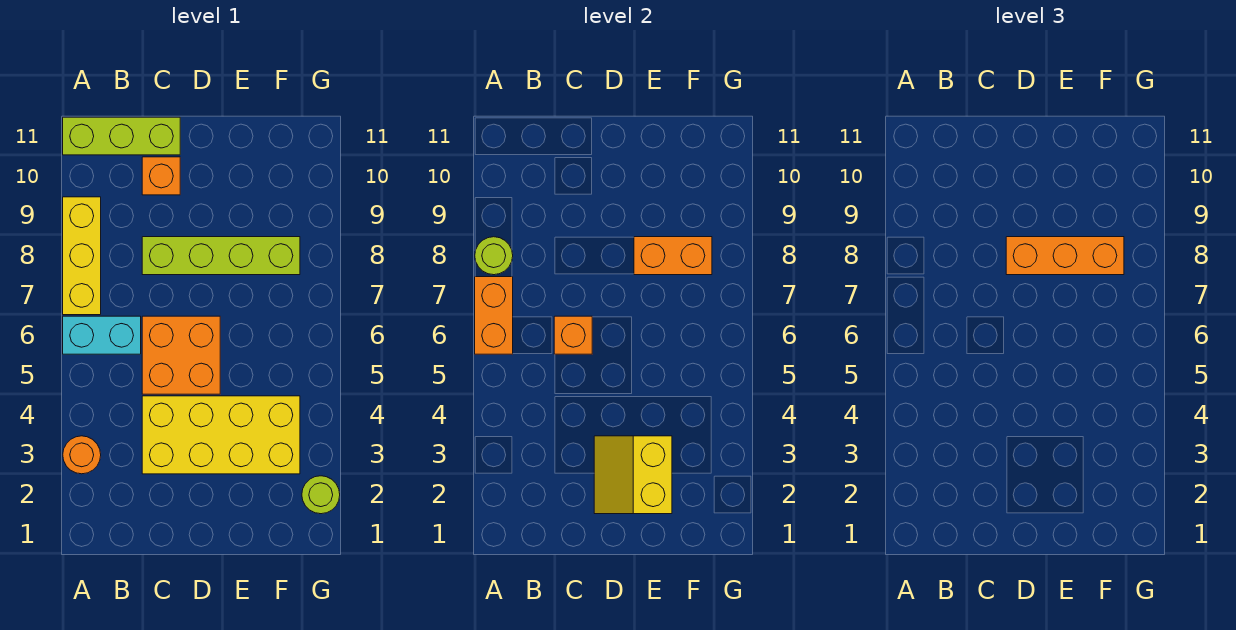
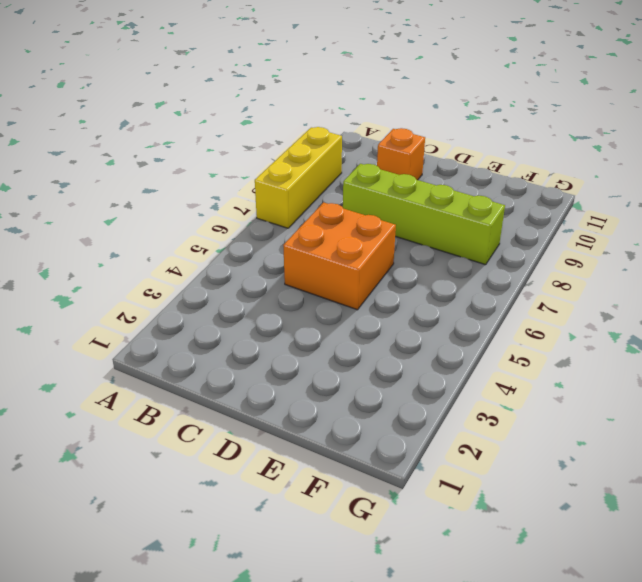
none -> orange round brick A3 level 1
none -> cyan brick A6:B6 level 1
none -> lime brick A11:C11 level 1

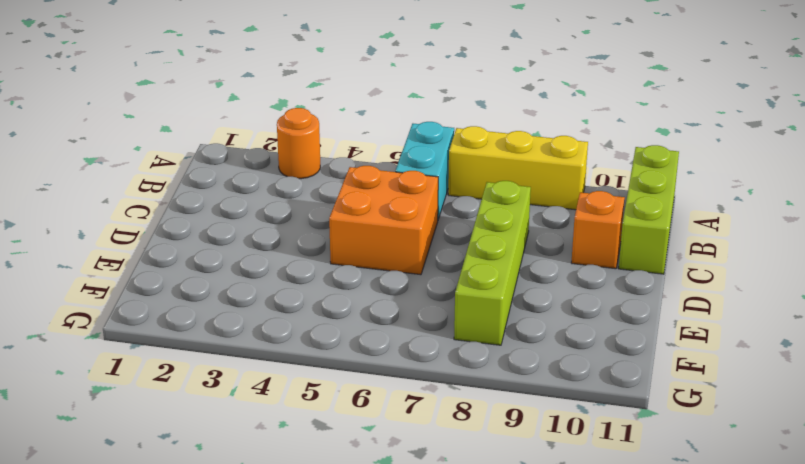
none -> yellow brick C3:F4 level 1
none -> lime round brick G2 level 1
none -> orange brick A6:A7 level 2

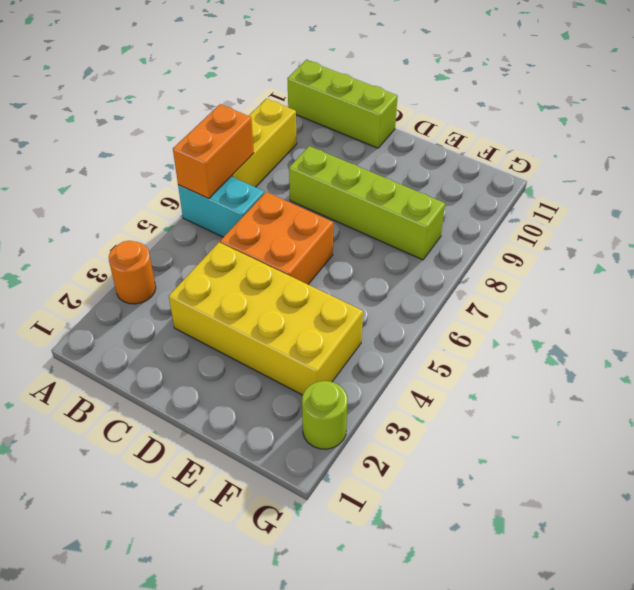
none -> orange brick C10 level 1
none -> lime round brick A8 level 2
none -> orange brick C6 level 2

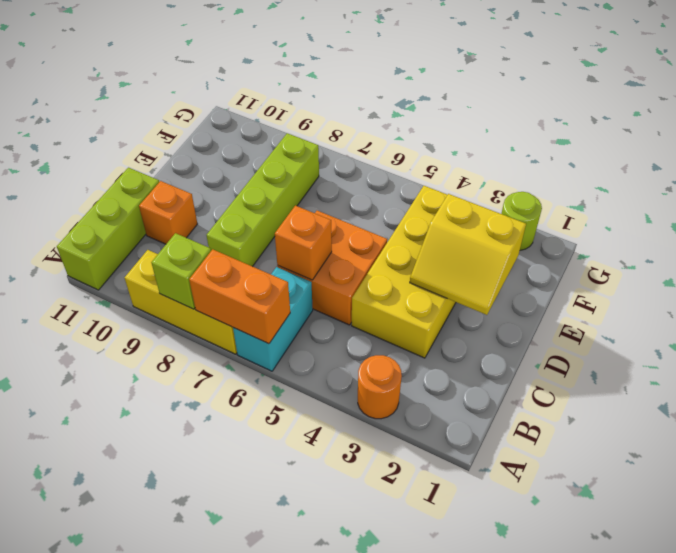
lime brick A8 level 2 -> lime round brick A8 level 2
none -> orange brick E8:F8 level 2
none -> orange brick D8:F8 level 3

